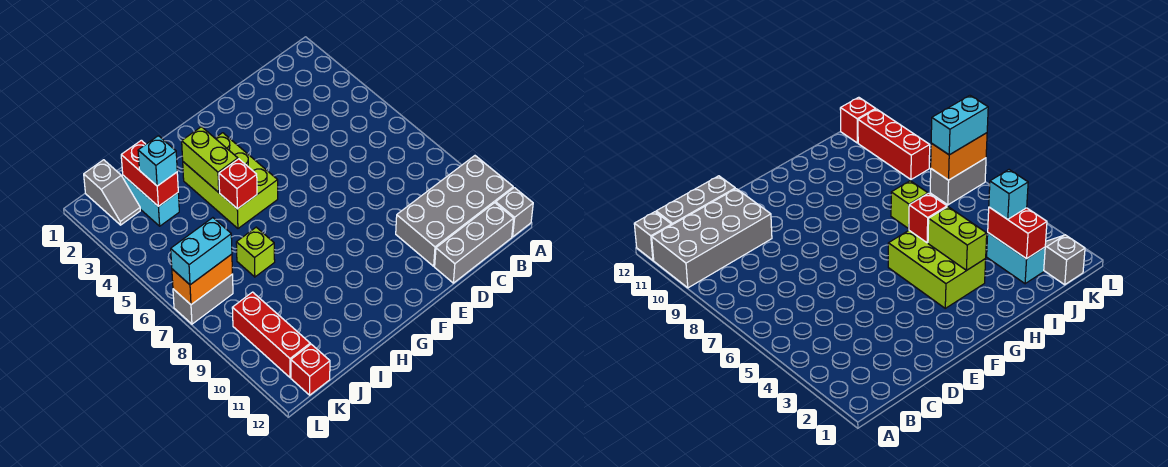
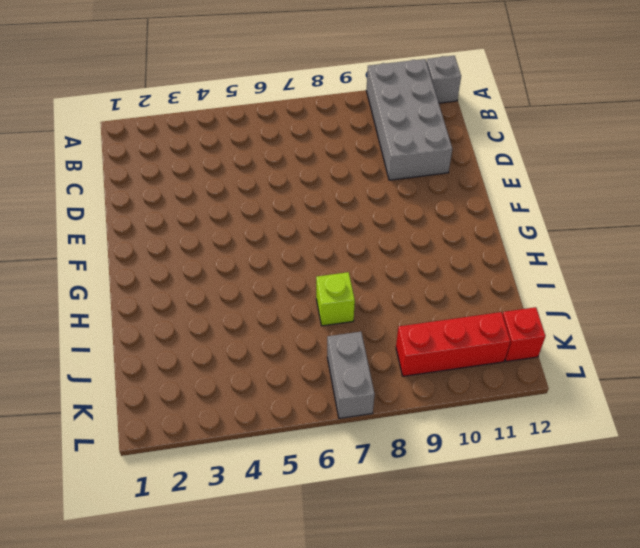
none -> grey brick B12:D12 level 1
none -> lime brick G3:H5 level 1
none -> cyan brick J2:J3 level 1

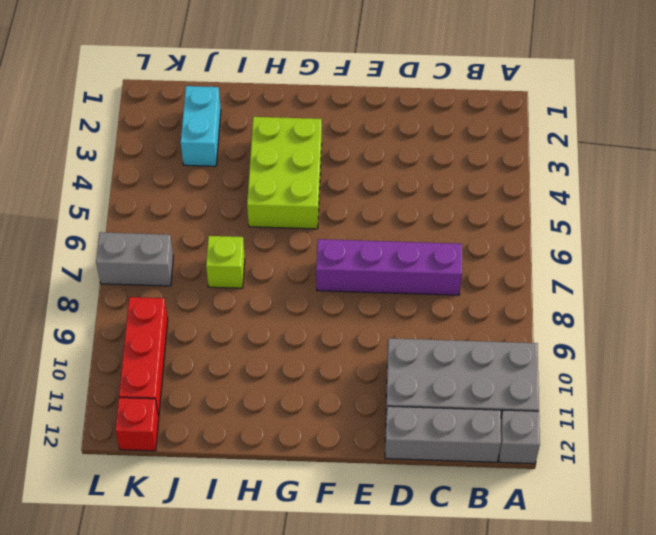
purple brick C7:F7 level 1 -> none
none -> grey slope K1:K2 level 1 top 1
none -> lime brick H3:H4 level 2
none -> red brick H5 level 2

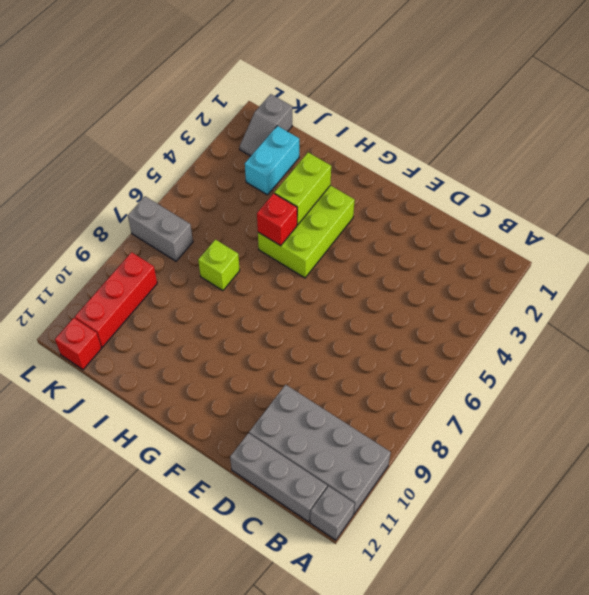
none -> red brick J2:J3 level 2
none -> orange brick K7:L7 level 2
none -> cyan brick J3 level 3

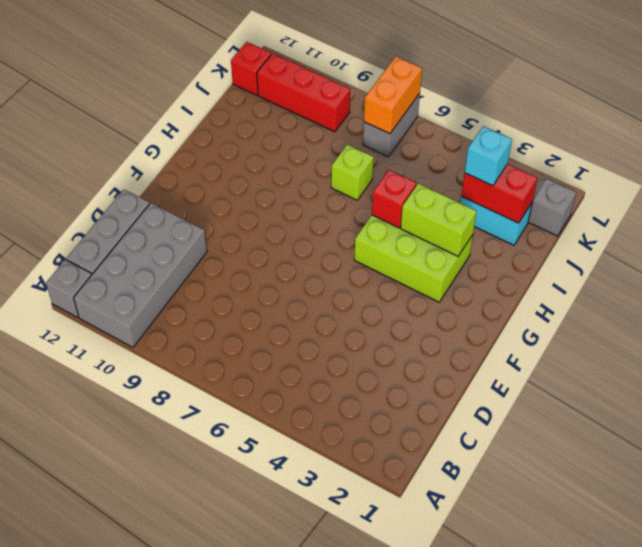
none -> cyan brick K7:L7 level 3

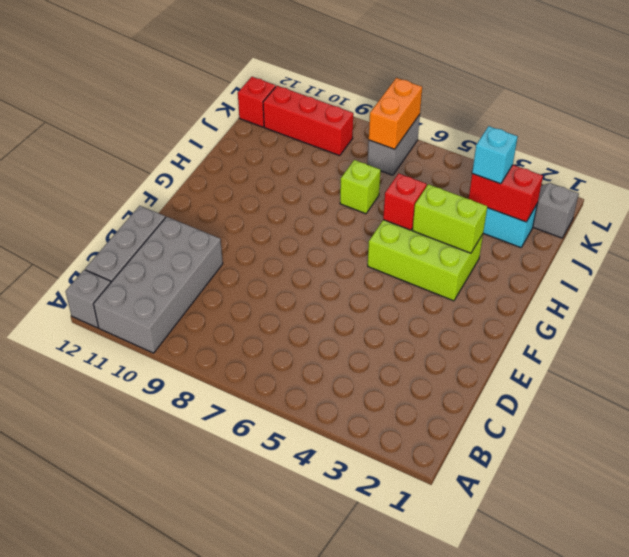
none -> cyan brick K7:L7 level 3

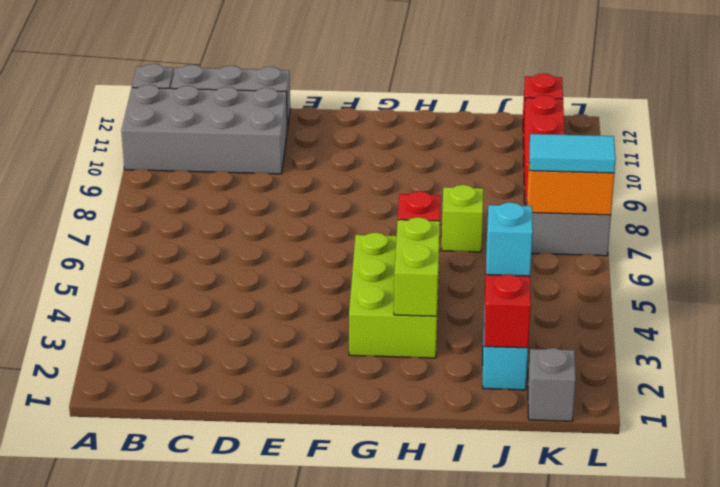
cyan tile K7:L7 level 3 -> cyan brick K7:L7 level 3

